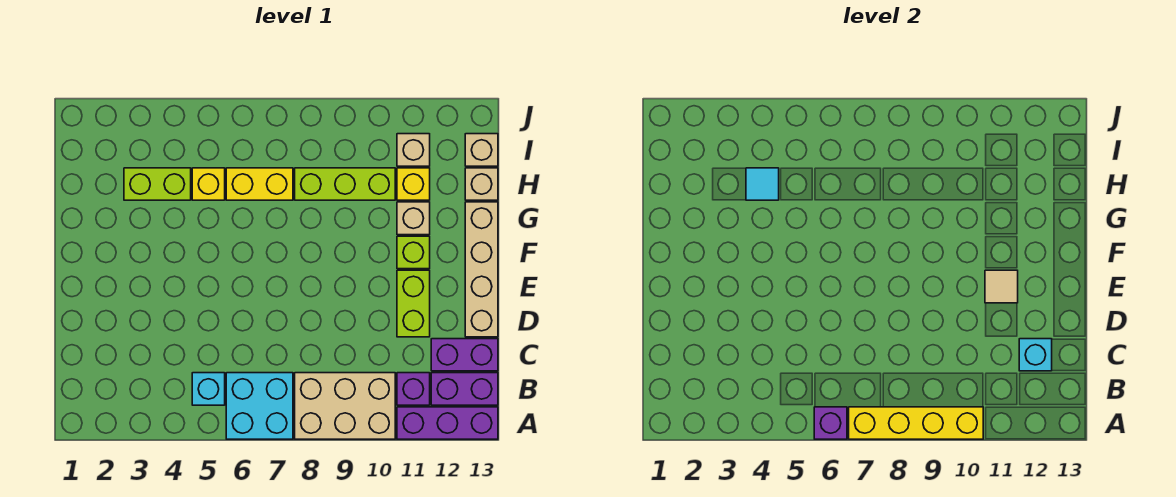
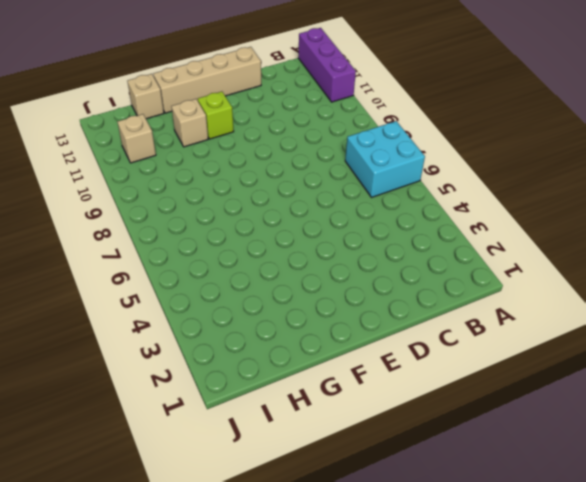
none -> tan brick A8:B10 level 1
none -> cyan brick B5 level 1
none -> purple brick B11 level 1

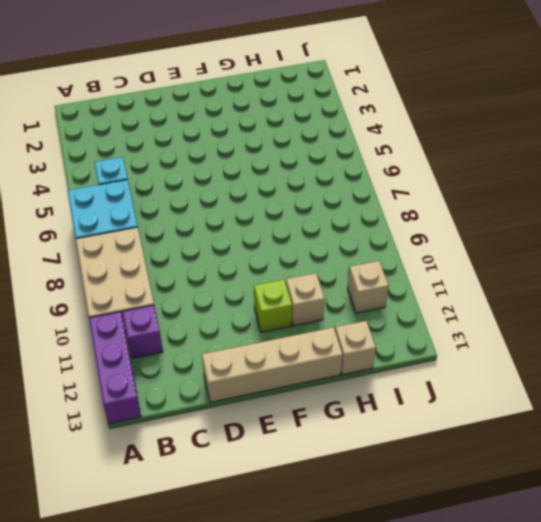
none -> purple brick B12:B13 level 1
none -> purple brick C12:C13 level 1
none -> lime brick D11:E11 level 1

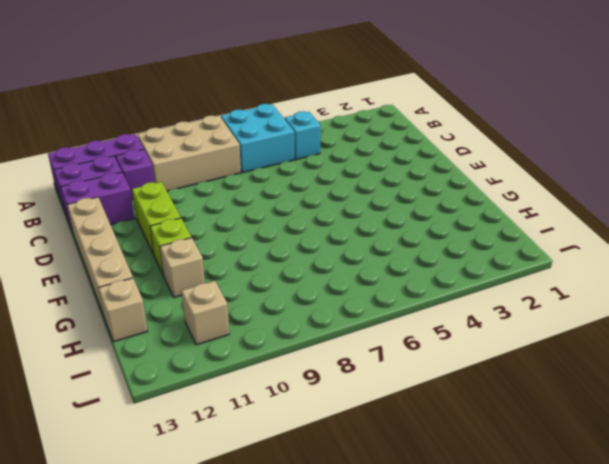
none -> lime brick H3:H4 level 1
none -> yellow brick H5 level 1
none -> yellow brick H6:H7 level 1

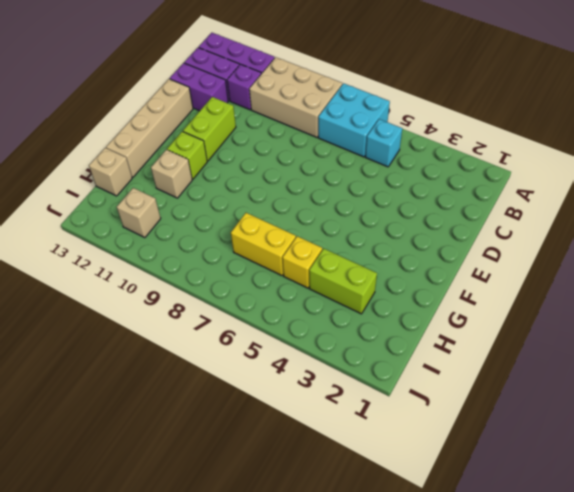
none -> lime brick H8:H10 level 1
none -> yellow brick H11 level 1
none -> tan brick I13 level 1

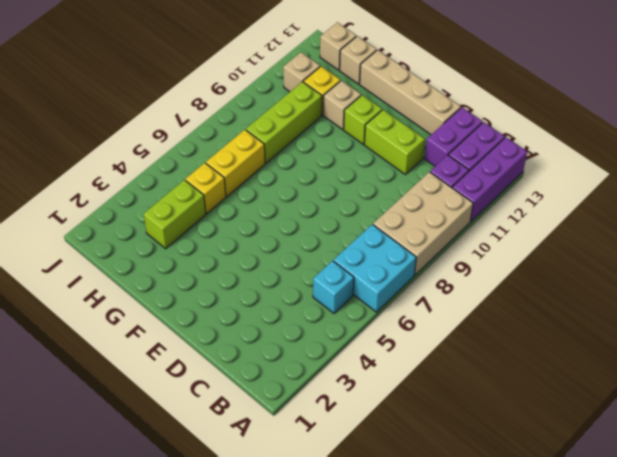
none -> purple brick A6 level 2
none -> yellow brick A7:A10 level 2
none -> cyan brick C12 level 2

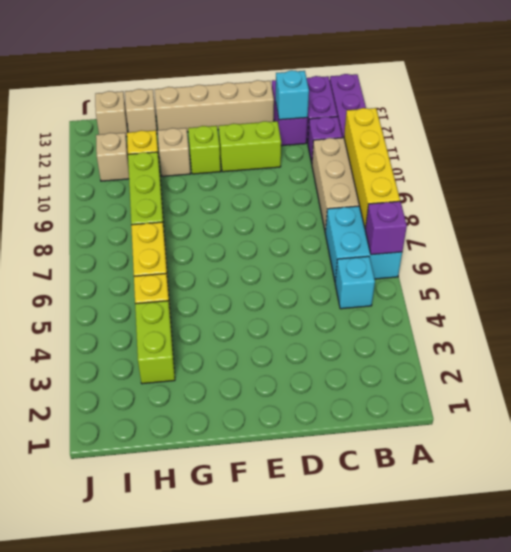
none -> tan tile E11 level 2
none -> cyan tile H4 level 2

